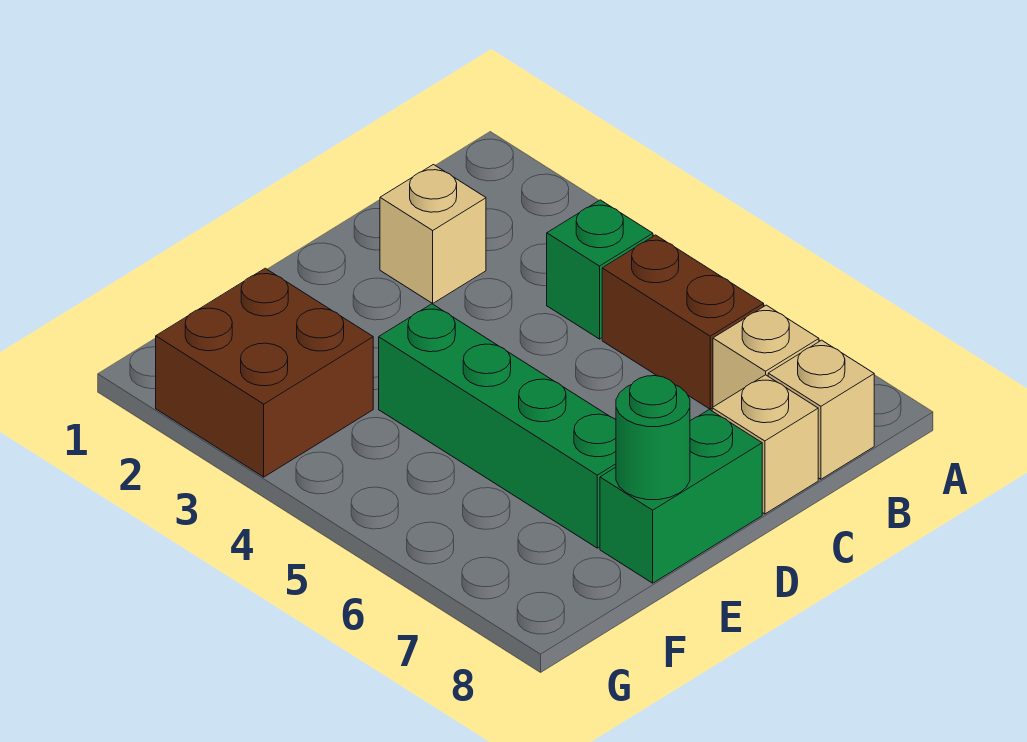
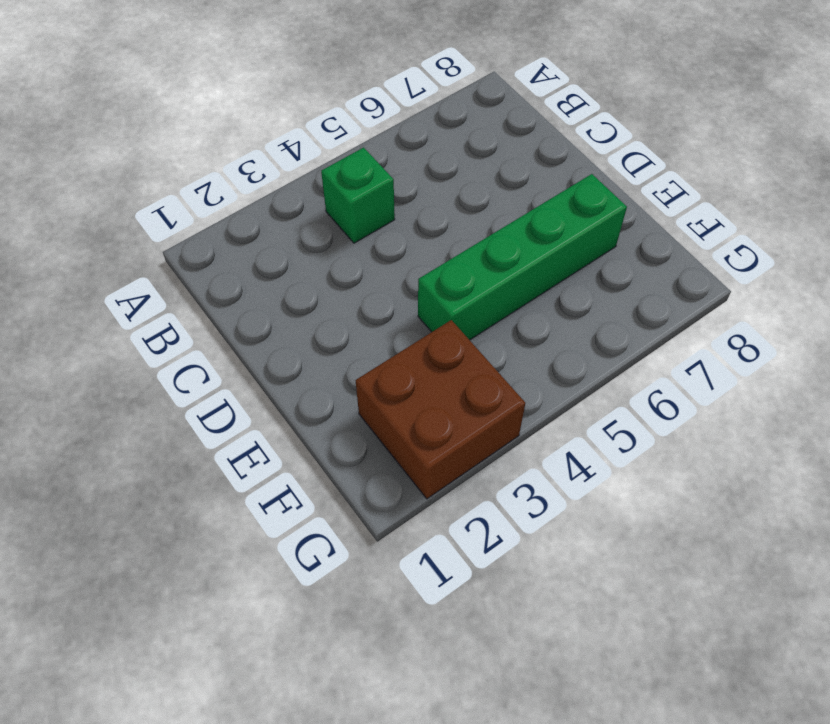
none -> brown brick B5:B6 level 1
none -> tan brick B7 level 1

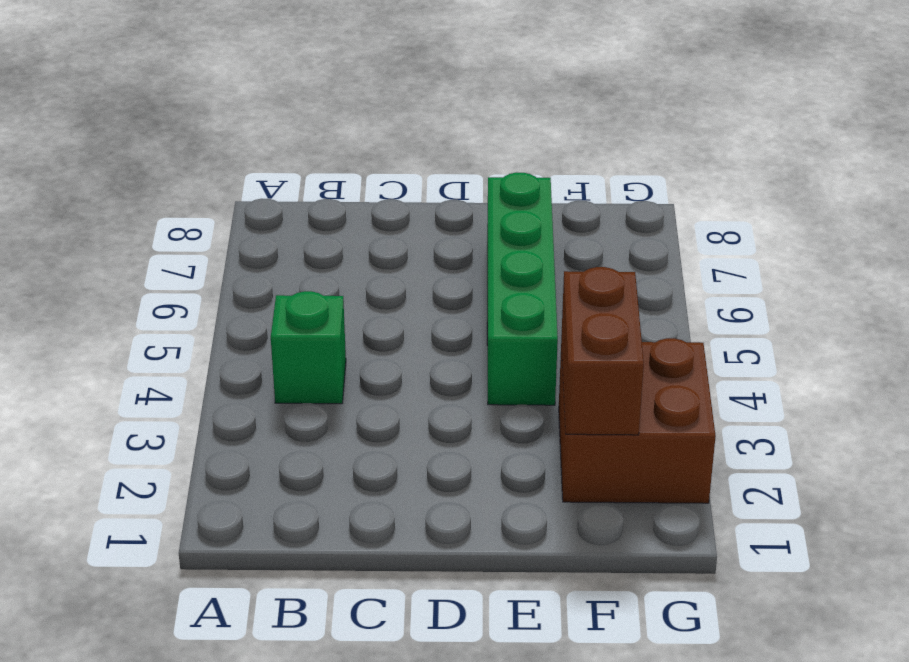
brown brick F2:F3 level 2 -> brown brick B5:B6 level 1
none -> tan brick B7 level 1
none -> tan brick B8 level 1

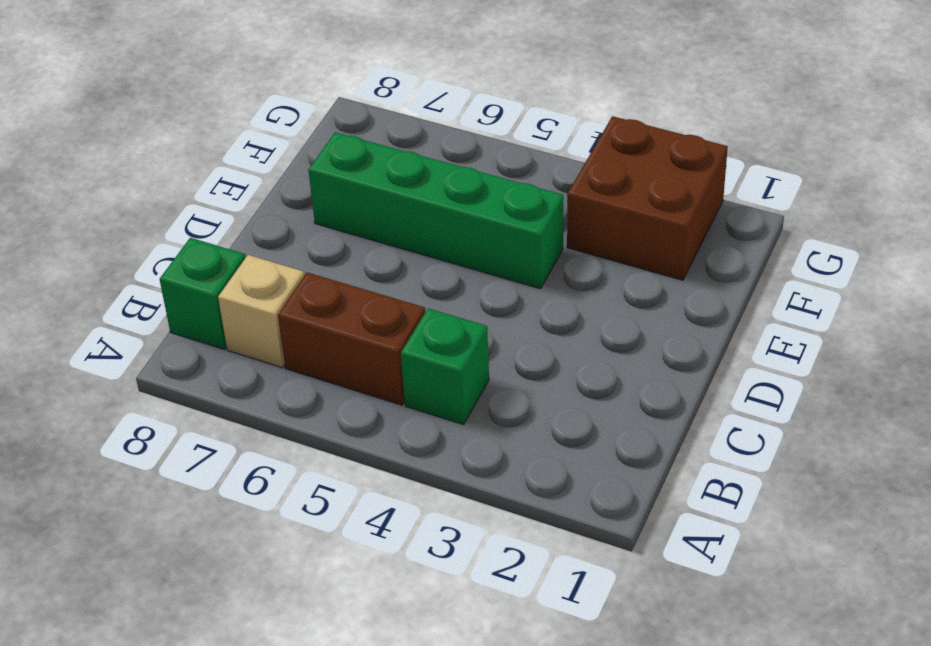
green brick B8 level 1 -> tan brick B8 level 1
none -> tan brick C2 level 1
none -> tan brick C8 level 1

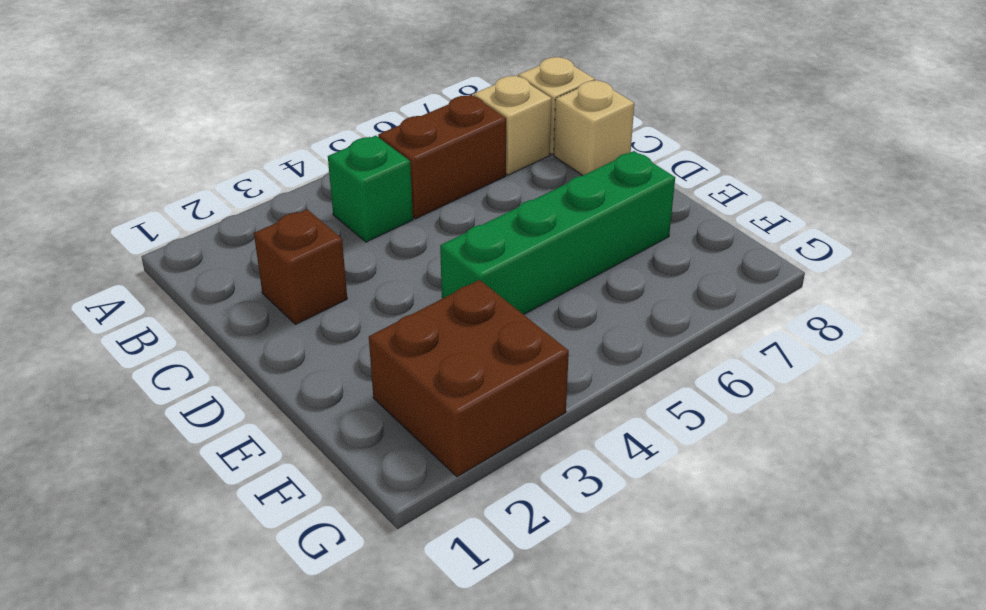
brown brick C2 level 1 -> tan brick C2 level 1
none -> green brick D8:E8 level 1
none -> green round brick E8 level 2

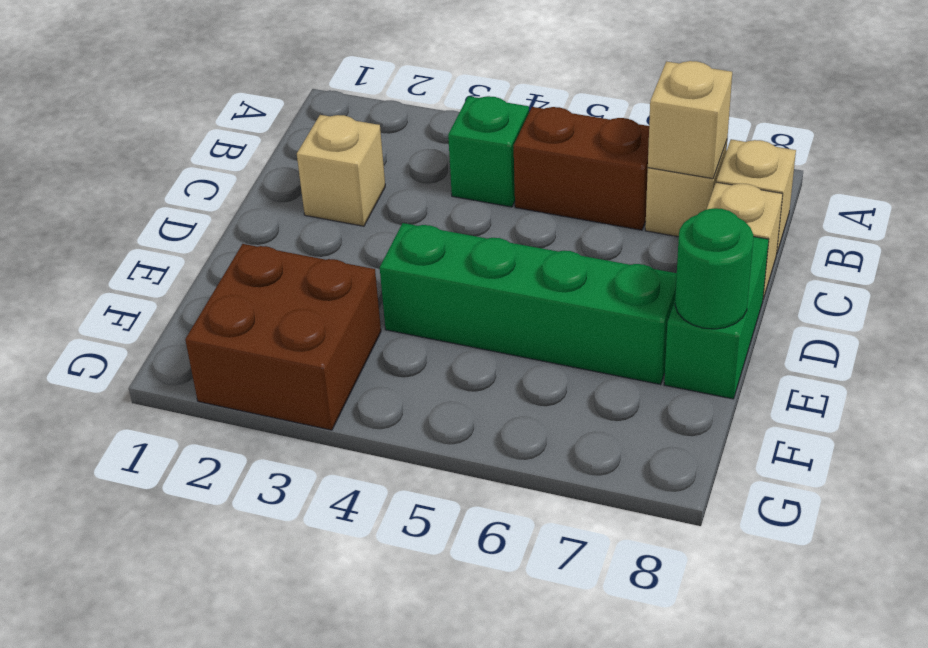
tan brick B7 level 2 -> none

